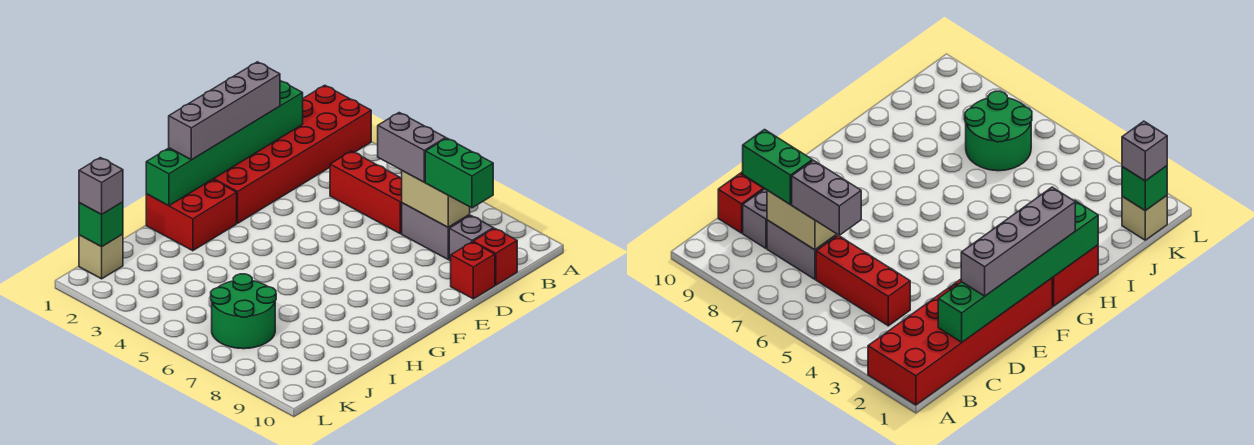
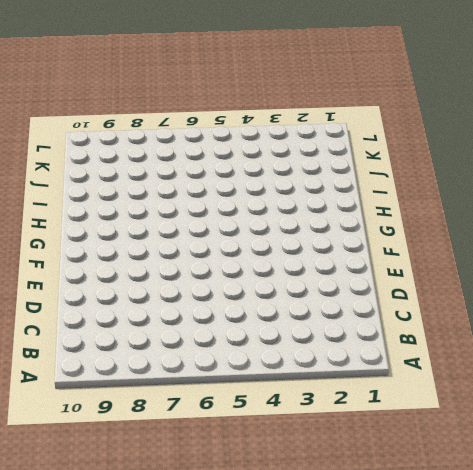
none -> red brick A1:F2 level 1
none -> red brick C4:C6 level 1
none -> grey brick C7:C8 level 1

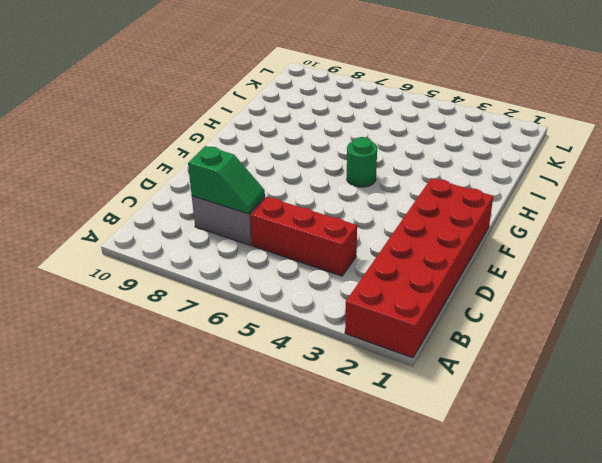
green slope C7:C8 level 2 top 8 -> tan brick C7:C8 level 2
green round brick G5 level 1 -> none
none -> grey brick C9 level 1
none -> red brick C10 level 1
none -> red brick D10 level 1

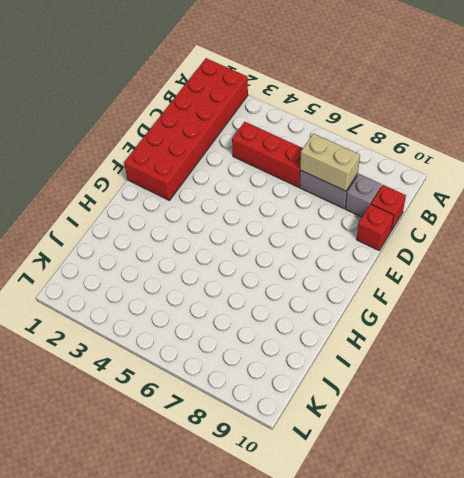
none -> red brick G1:H2 level 1
none -> green round brick J6:K7 level 1
none -> tan brick K1 level 1

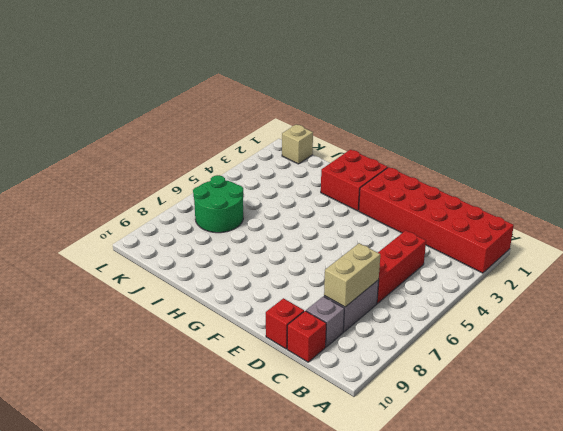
none -> green brick C1:H1 level 2
none -> green brick K1 level 2
none -> grey brick C6:C7 level 3

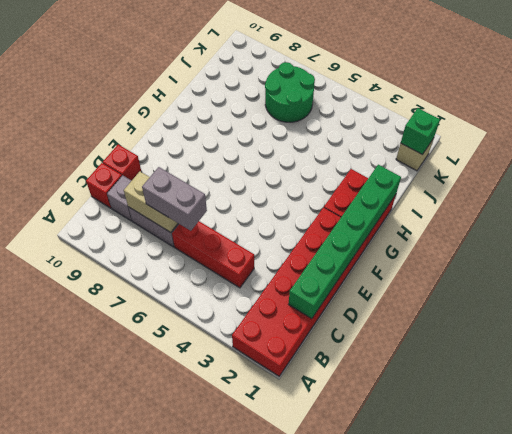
none -> green brick C8:C9 level 3
none -> grey brick D1:G1 level 3
none -> grey brick K1 level 3

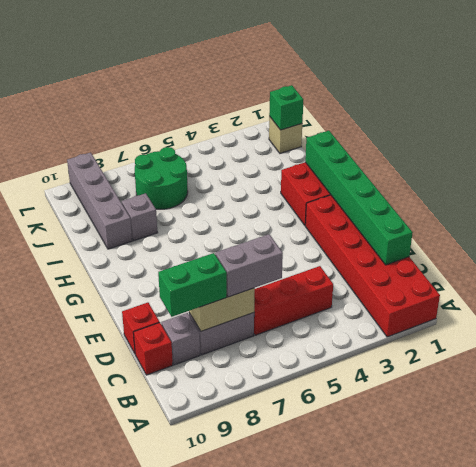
grey brick I8 level 1 -> grey brick K1 level 3
grey brick I9:L9 level 1 -> grey brick D1:G1 level 3

